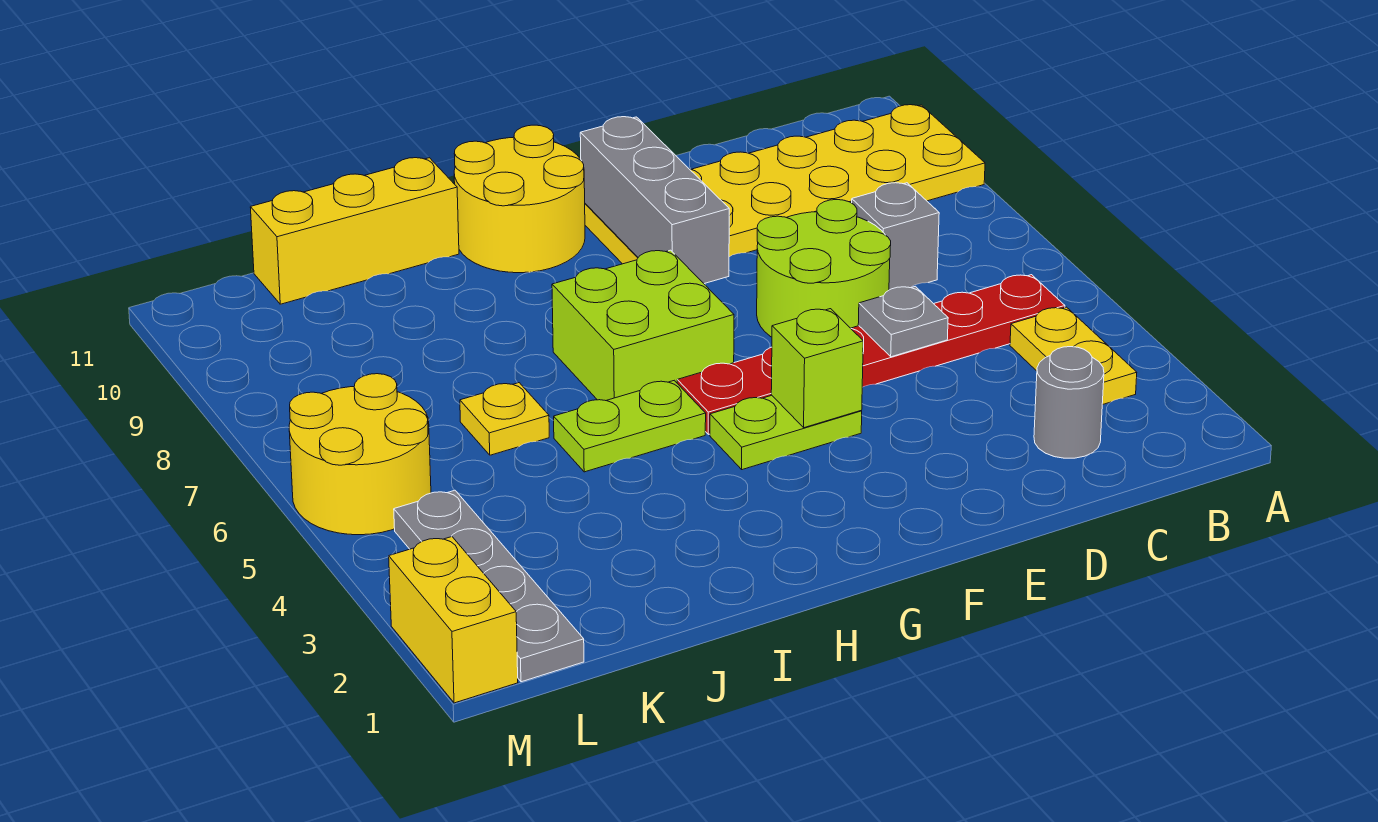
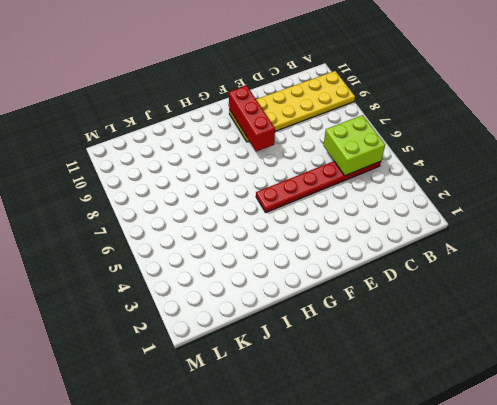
lime brick B5:C6 level 2 -> lime brick G6:H7 level 1
red brick F8:F10 level 2 -> grey brick F8:F10 level 2
none -> yellow plate B3:B4 level 1
none -> grey round brick C2 level 1
none -> grey brick C7 level 1

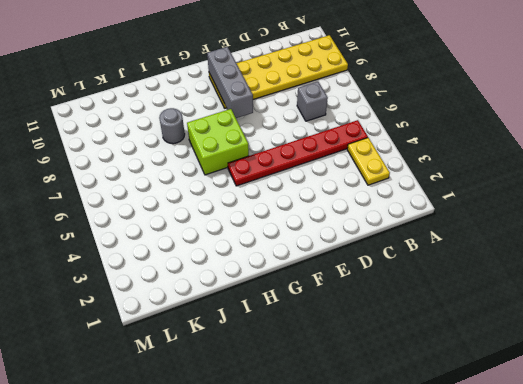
grey round brick I8 level 1 -> grey round brick C2 level 1
none -> lime round brick D6:E7 level 1
none -> lime plate F4:G4 level 1
none -> yellow round brick G10:H11 level 1

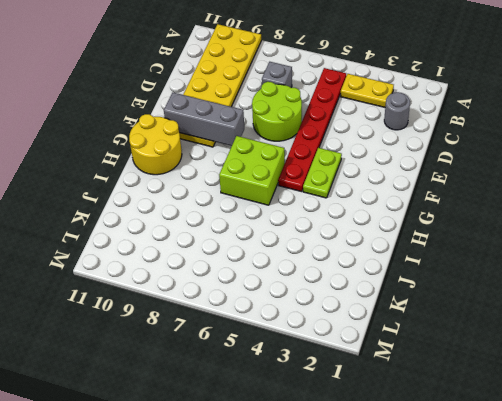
none -> lime plate H5:I5 level 1
none -> yellow brick I11:K11 level 1
none -> yellow plate J6 level 1

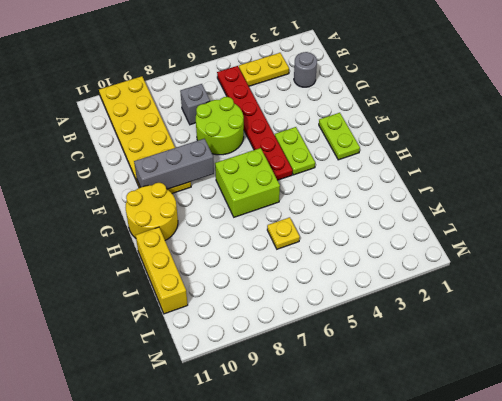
lime plate F2:G2 level 1 -> lime plate H5:I5 level 1
none -> grey plate L1:L4 level 1
none -> yellow round brick L5:M6 level 1
none -> yellow brick M1:M2 level 1

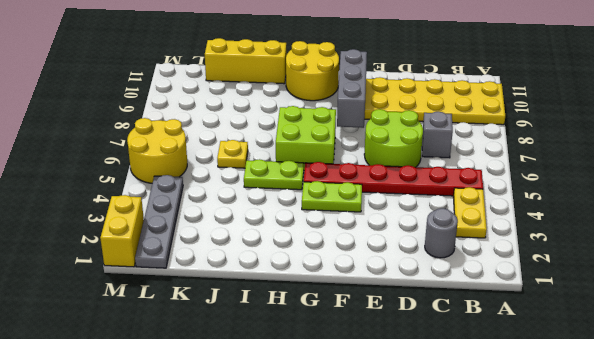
none -> grey plate D5 level 2
none -> lime brick F4 level 2

